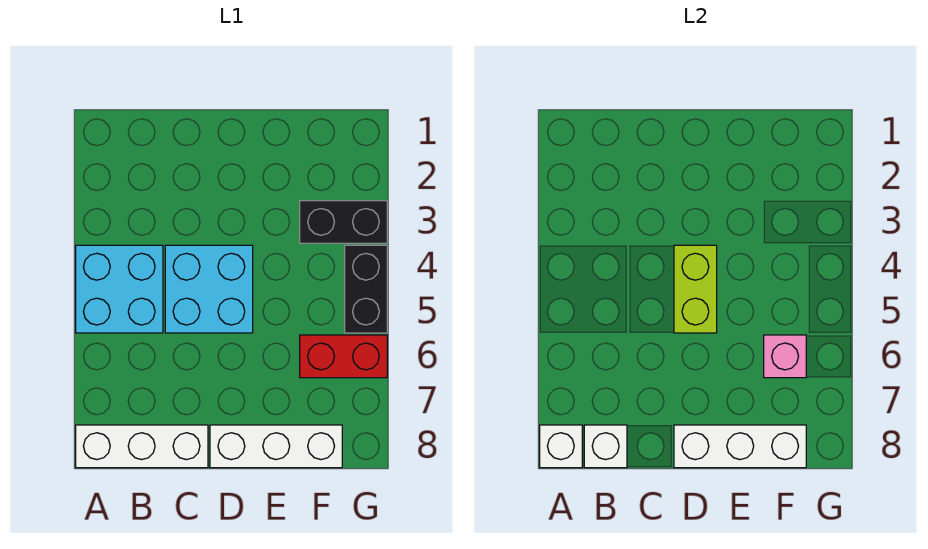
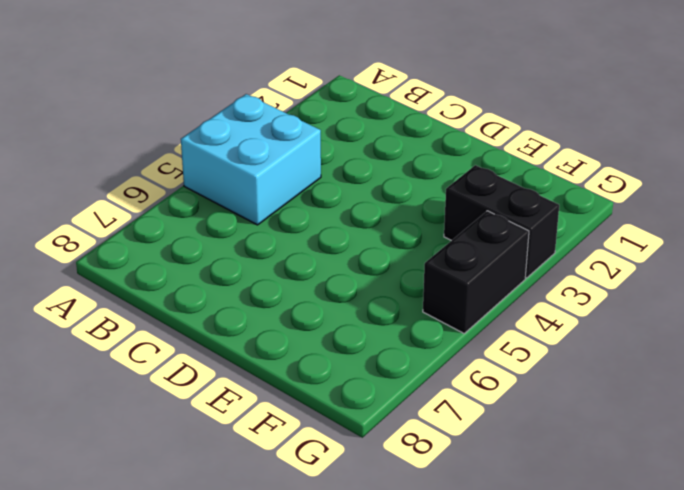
none -> white brick A8:C8 level 1
none -> cyan brick C4:D5 level 1
none -> white brick D8:F8 level 1

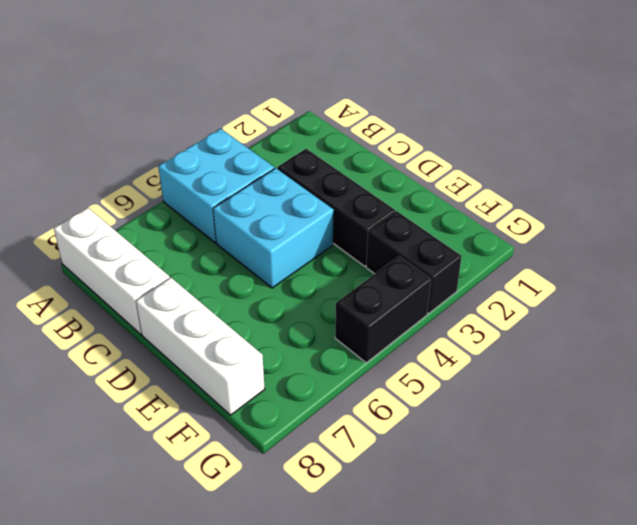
black brick C3:E3 level 1 -> none
none -> red brick F6:G6 level 1
none -> white brick A8 level 2
none -> white brick B8 level 2

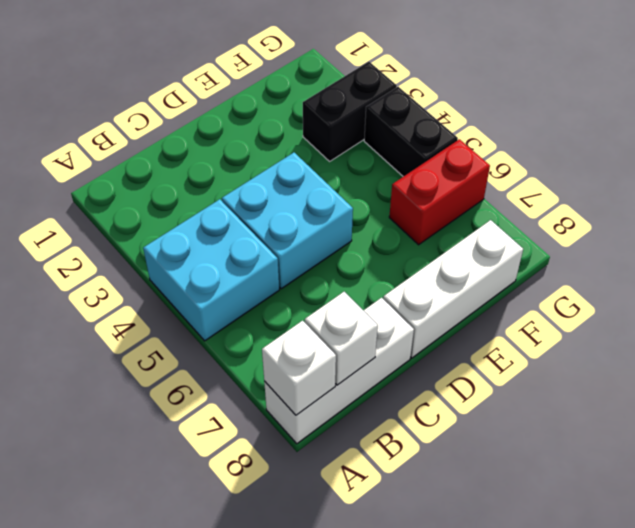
none -> lime brick D4:D5 level 2
none -> white brick D8:F8 level 2
none -> pink brick F6 level 2

